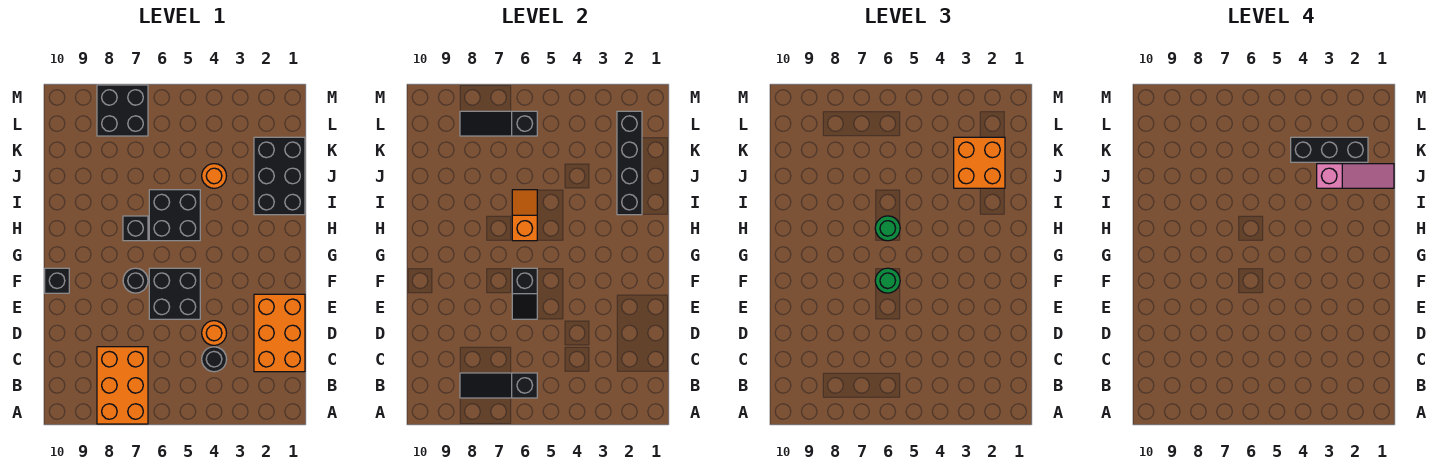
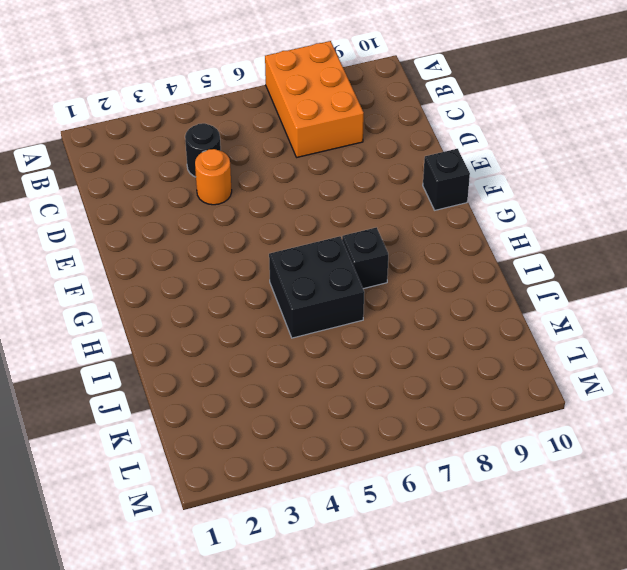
none -> orange brick C1:E2 level 1
none -> black brick E5:F6 level 1
none -> black round brick F7 level 1

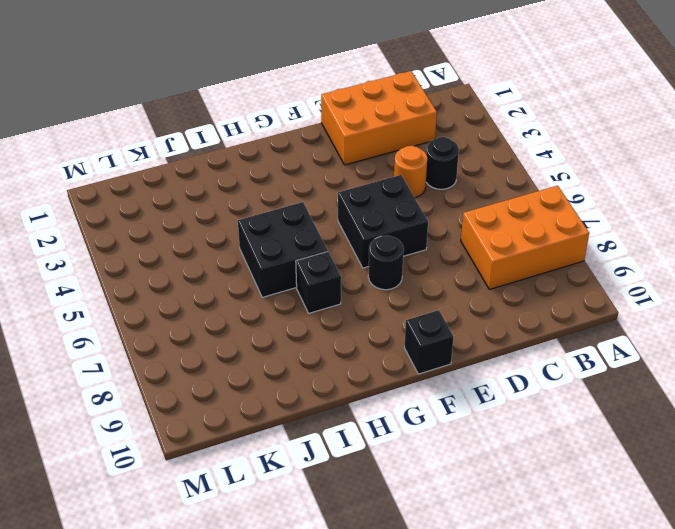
none -> black brick I1:K2 level 1
none -> orange round brick J4 level 1
none -> black brick L7:M8 level 1

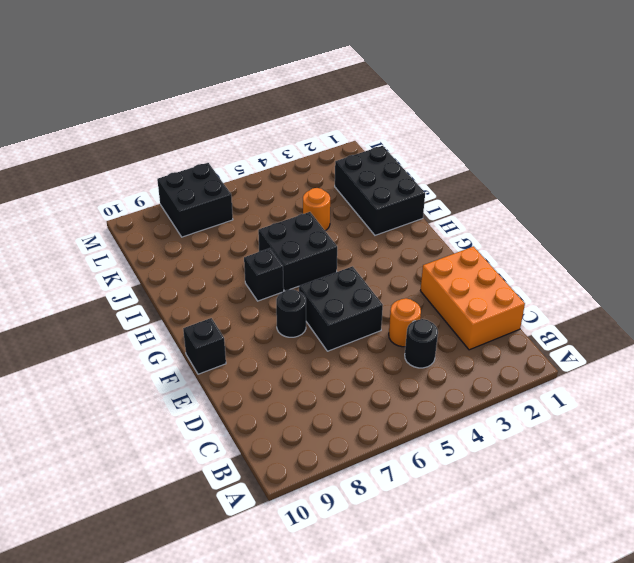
none -> orange brick A7:C8 level 1
none -> black slope B6:B8 level 2 top 6
none -> black slope E6:F6 level 2 top F

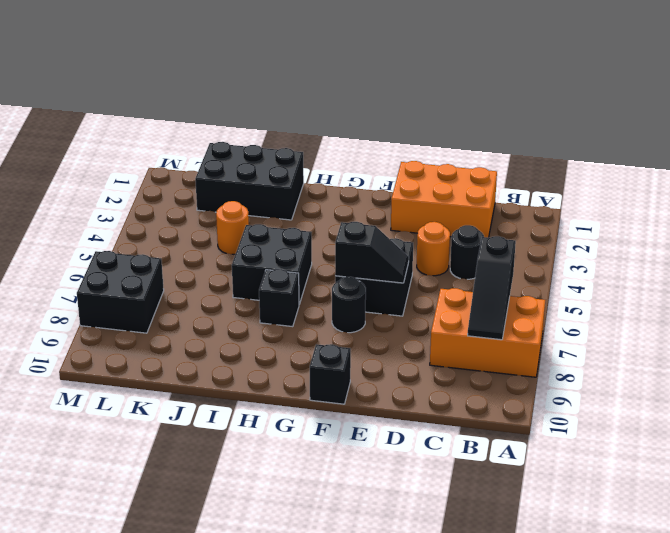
none -> orange slope H6:I6 level 2 top H
none -> black brick I2:L2 level 2
none -> black slope L6:L8 level 2 top 6

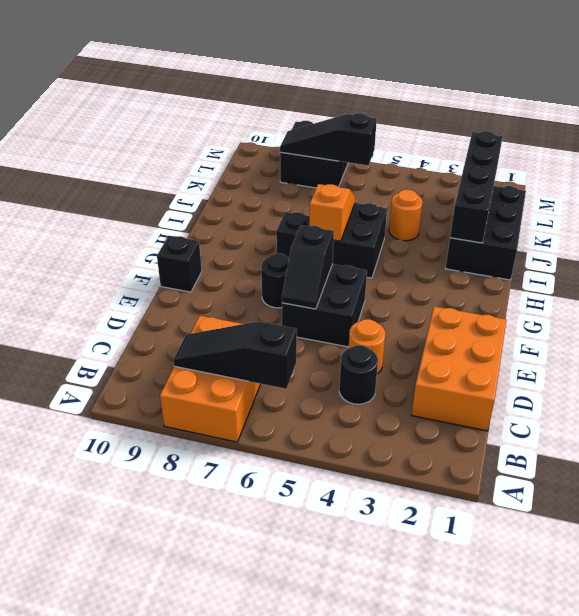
none -> green round brick F6 level 3
none -> green round brick H6 level 3
none -> orange brick J2:K3 level 3

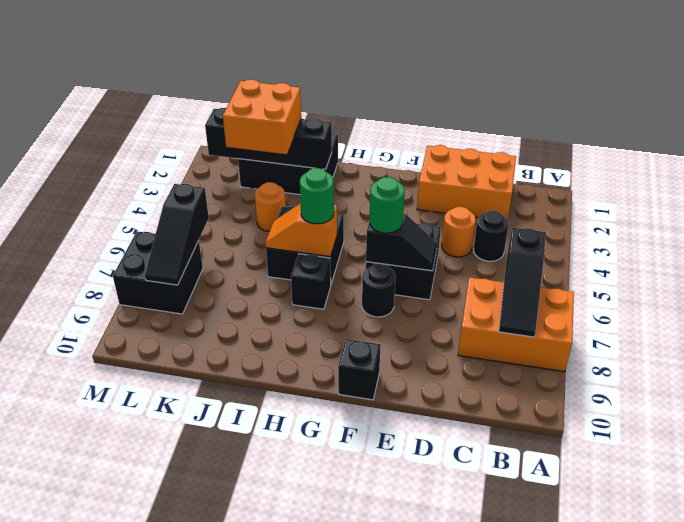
none -> pink slope J1:J3 level 4 top 3
none -> black brick K2:K4 level 4

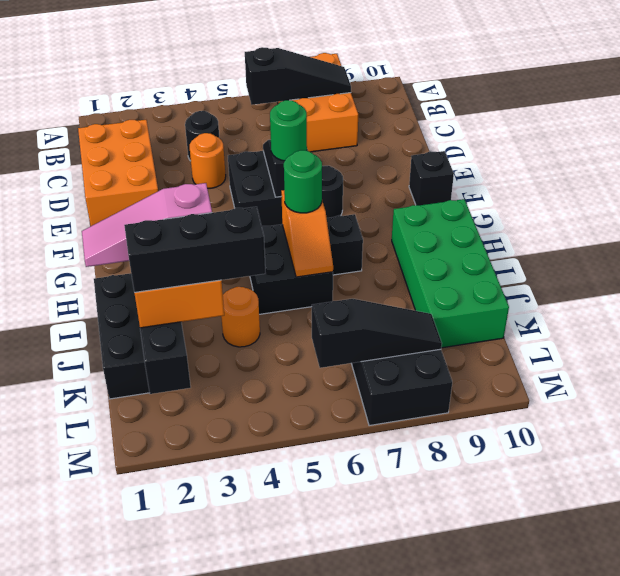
green brick H9:K10 level 1 -> none

